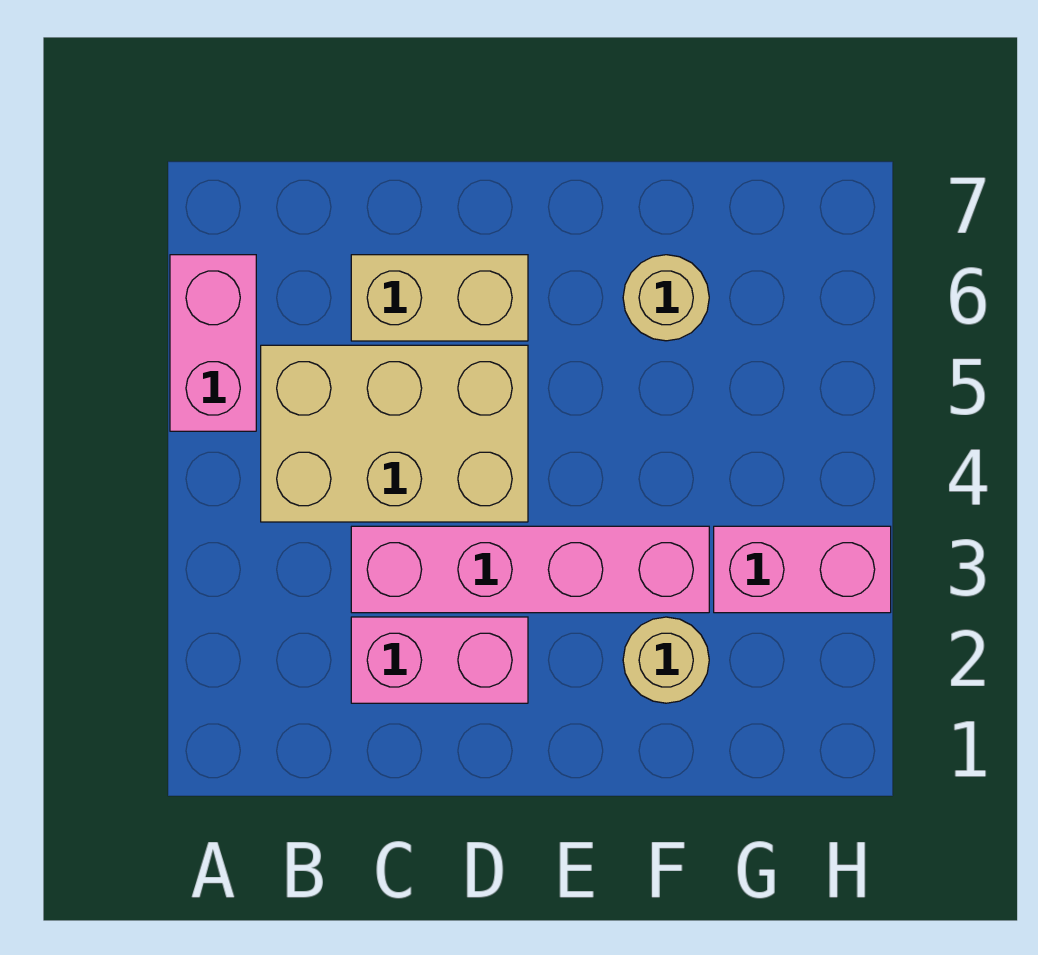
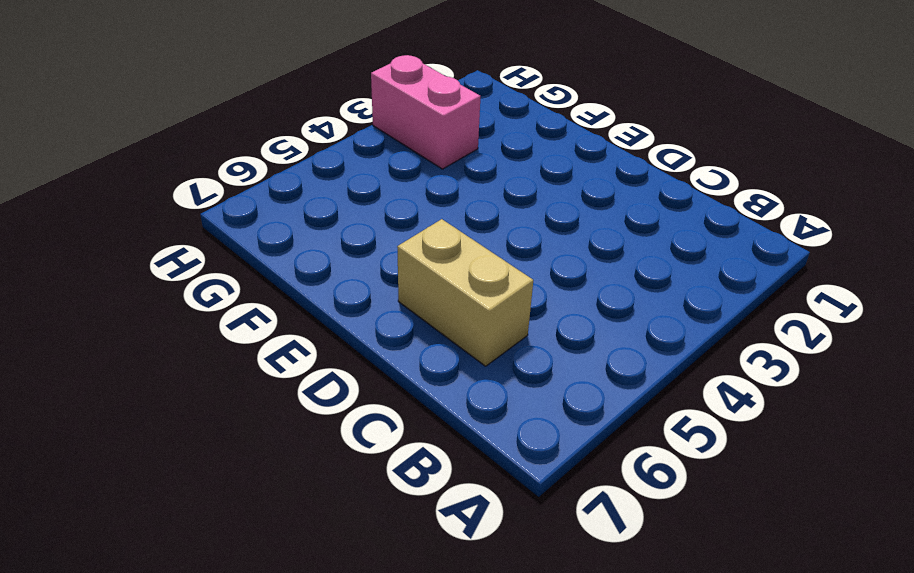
none -> pink brick A5:A6 level 1
none -> tan brick B4:D5 level 1

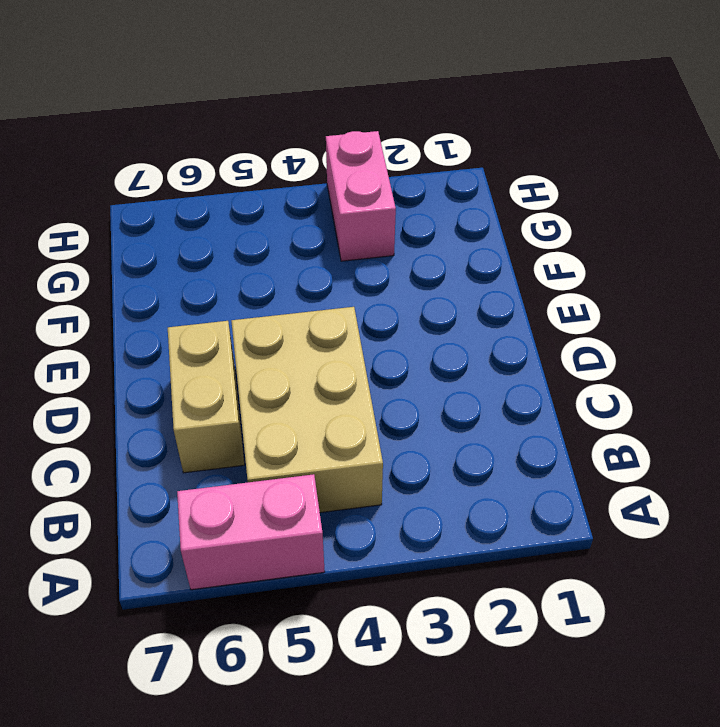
none -> pink brick C2:D2 level 1
none -> pink brick C3:F3 level 1

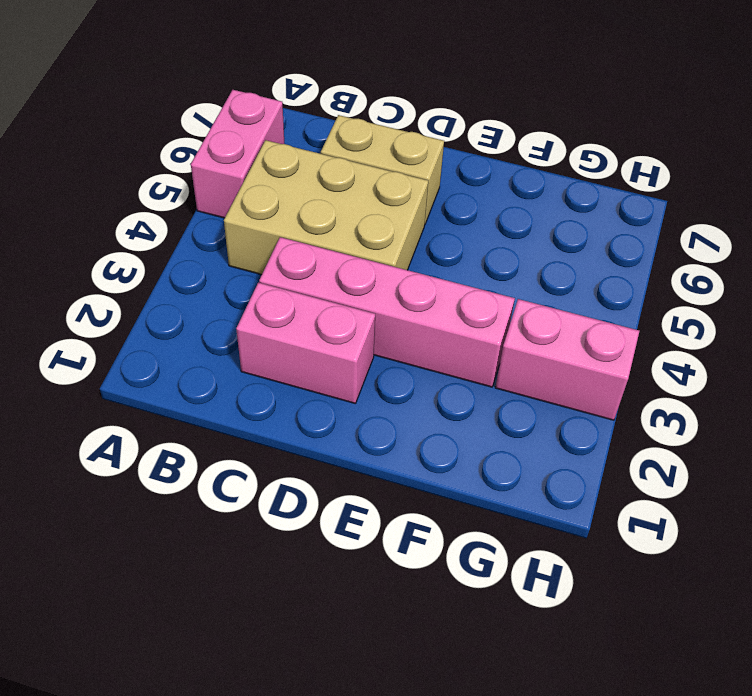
none -> tan round brick F2 level 1
none -> tan round brick F6 level 1

